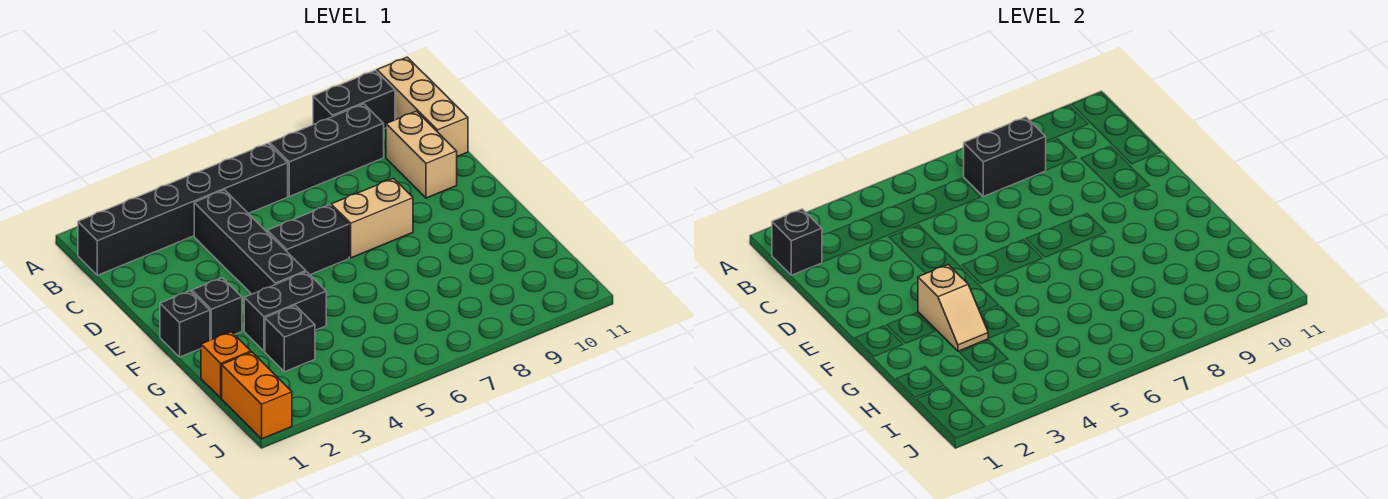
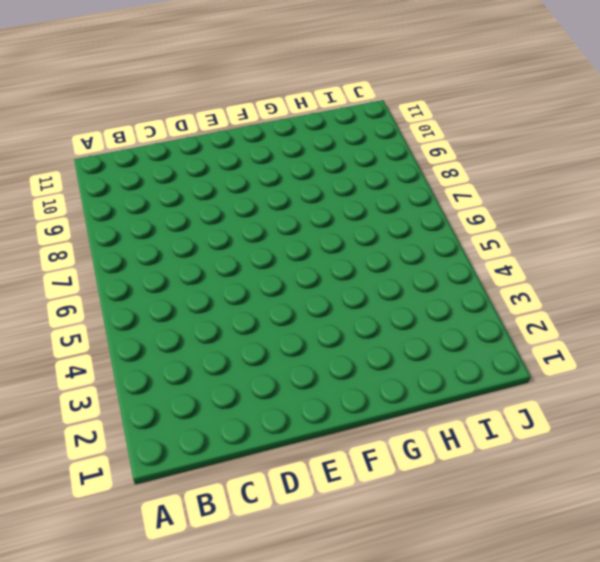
none -> black brick A9:A10 level 1
none -> tan brick A11:C11 level 1
none -> black brick B1:B6 level 1

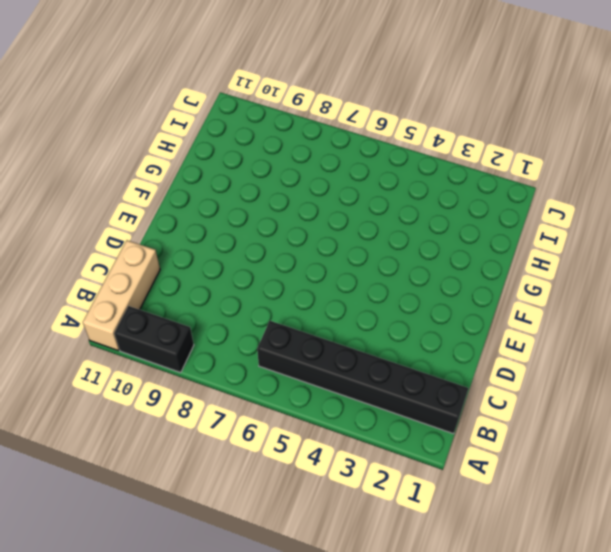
none -> black brick B7:B9 level 1
none -> black brick C4:F4 level 1
none -> tan brick C10:D10 level 1

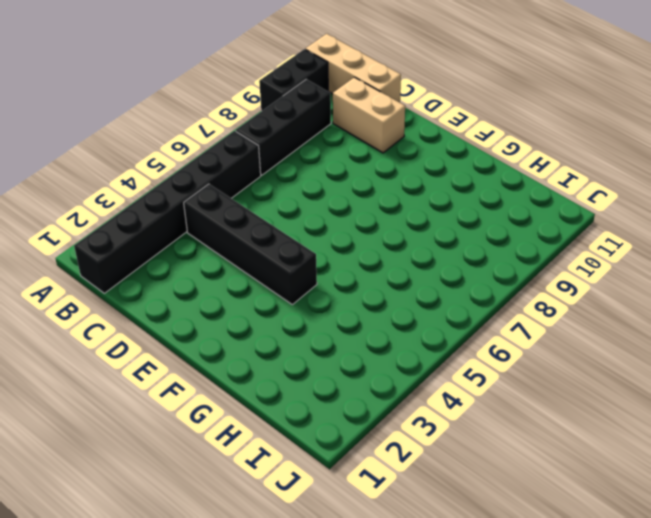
none -> black brick E5:E6 level 1
none -> tan brick E7:E8 level 1
none -> black brick F1 level 1

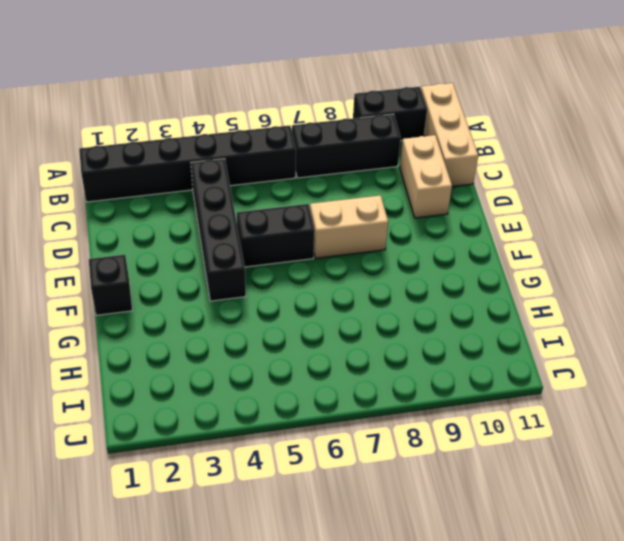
none -> black brick F2 level 1
none -> black brick G3:G4 level 1
none -> orange brick H1 level 1

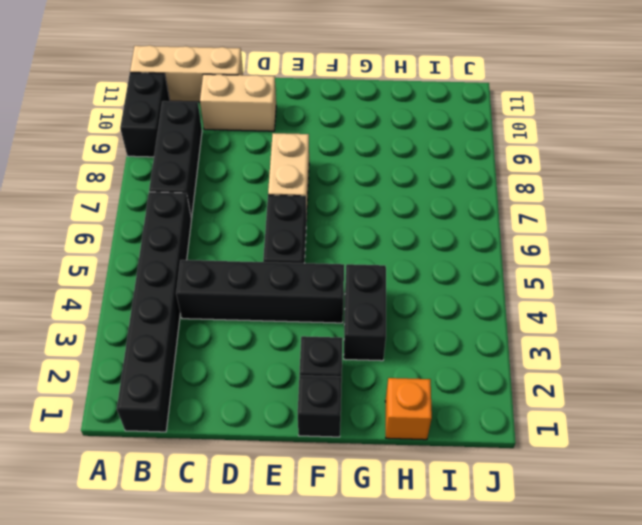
none -> black brick H3 level 1
none -> orange brick I1:J1 level 1
none -> black brick B1 level 2

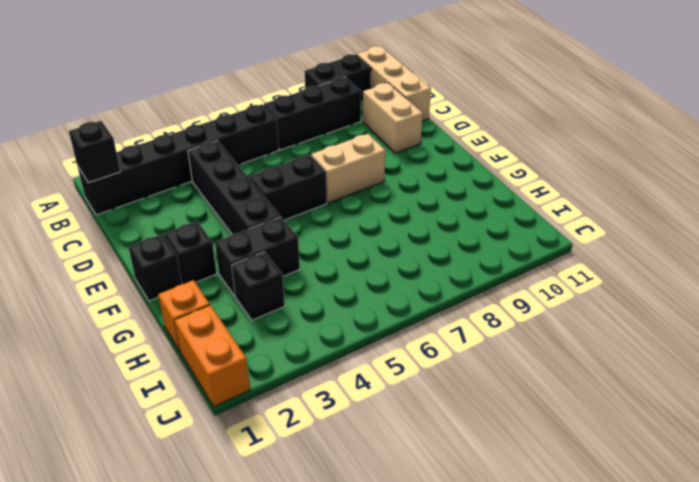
none -> black brick B7:B8 level 2
none -> tan slope F3:G3 level 2 top F

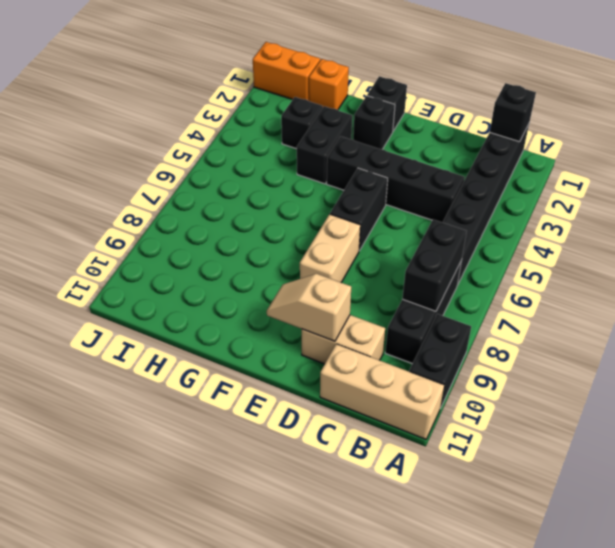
tan slope D10:E10 level 2 top D -> tan slope F3:G3 level 2 top F

